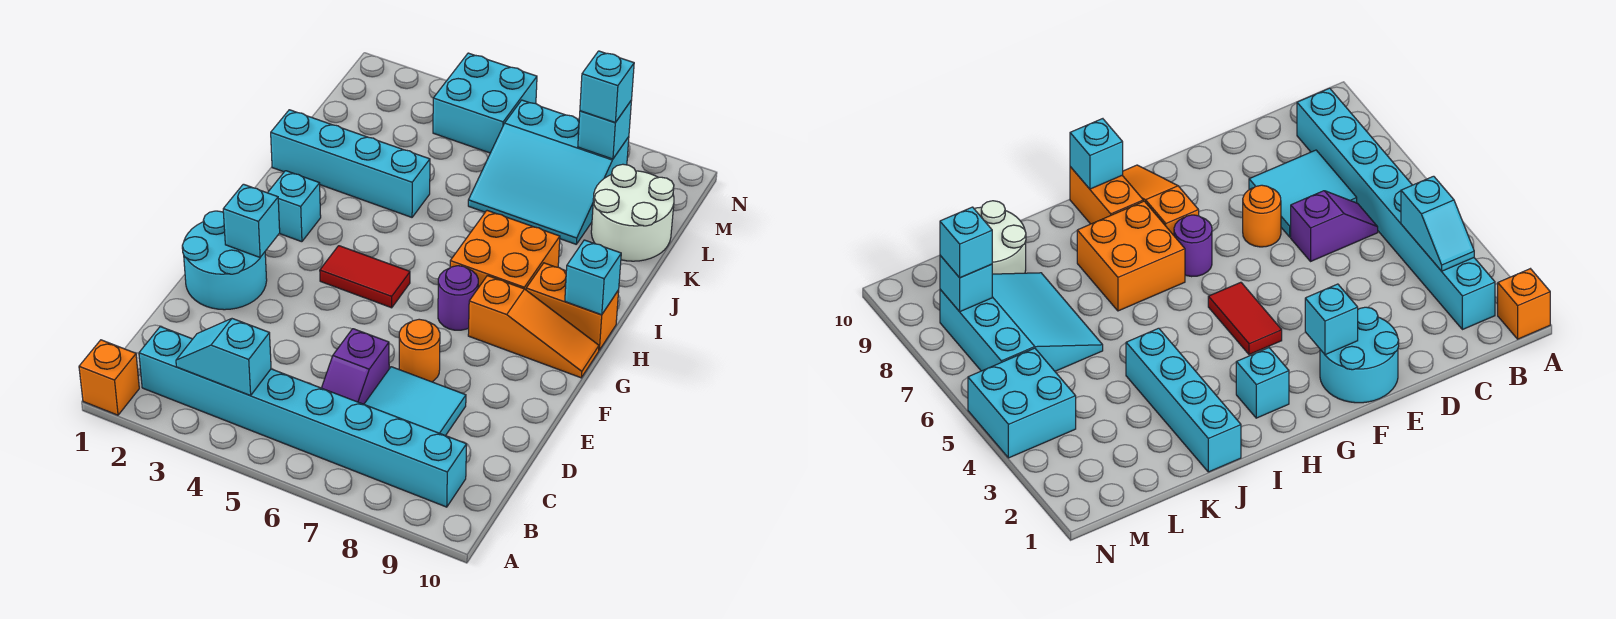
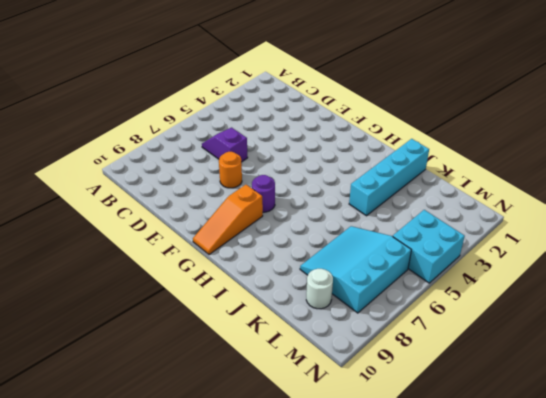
white round brick L9 level 1 -> white round brick K9:L10 level 1
none -> orange brick A1 level 1
none -> cyan brick B2:B9 level 1
none -> cyan tile C7:D8 level 1

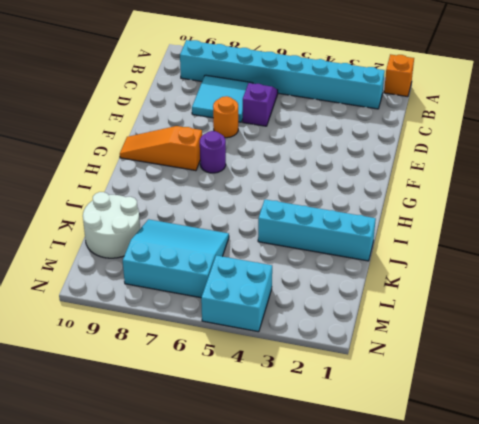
none -> cyan round brick E1:F2 level 1
none -> red tile G4:G5 level 1
none -> cyan brick H2 level 1

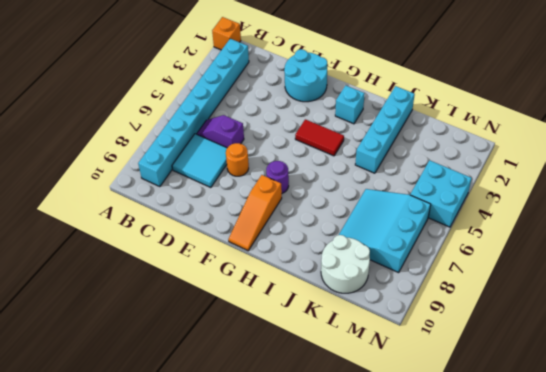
red tile G4:H4 level 1 -> red tile G4:G5 level 1
none -> orange brick H7:I8 level 1
none -> orange brick H9:H10 level 1
none -> cyan slope B3:B4 level 2 top 4

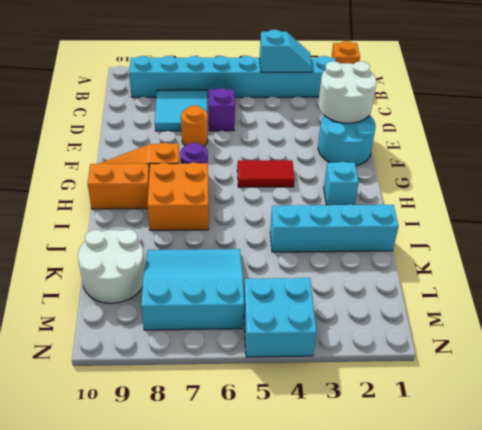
white round brick D1:E2 level 2 -> none
none -> cyan brick F2 level 2
none -> cyan brick H10 level 2
none -> cyan brick M8 level 2

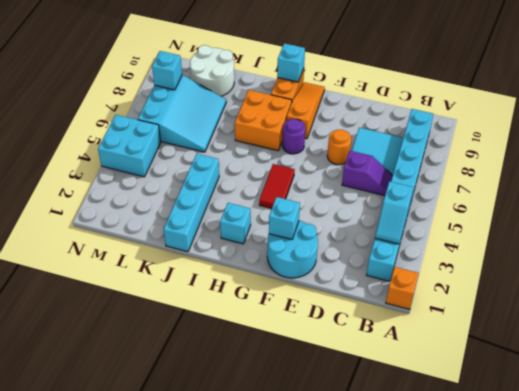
none -> cyan brick M8 level 3

